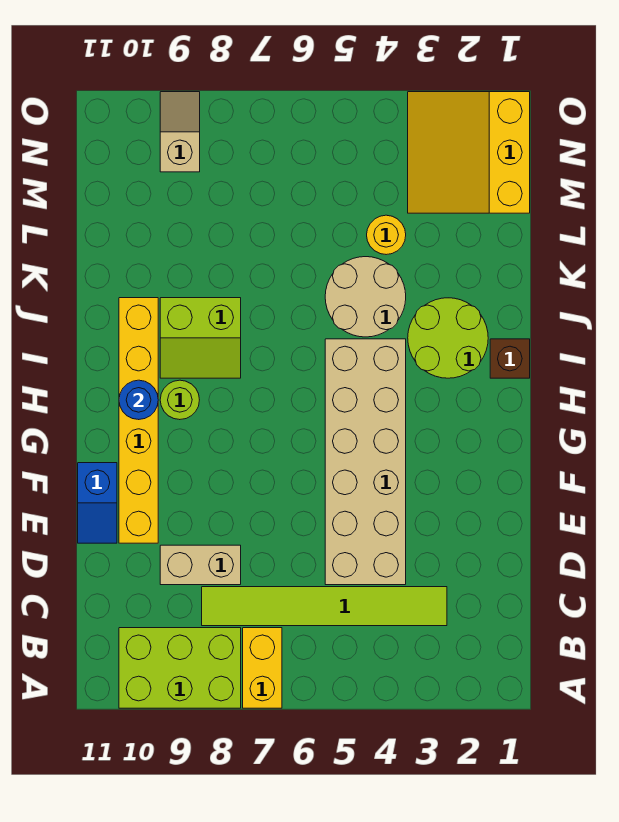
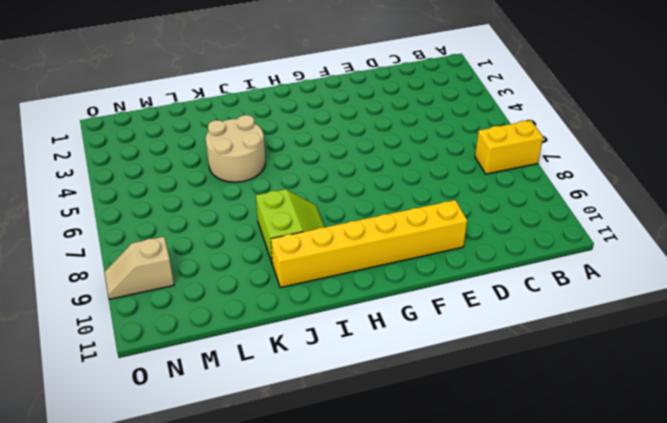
none -> lime brick A8:B10 level 1
none -> lime tile C3:C8 level 1
none -> tan brick D4:I5 level 1

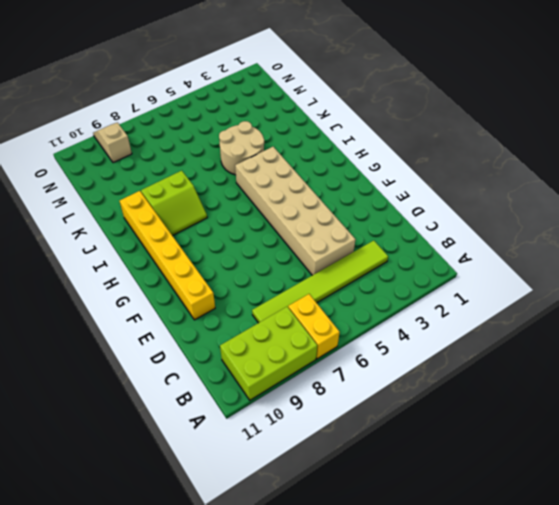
none -> tan brick D8:D9 level 1
none -> blue slope E11:F11 level 1 top F
none -> lime round brick H9 level 1

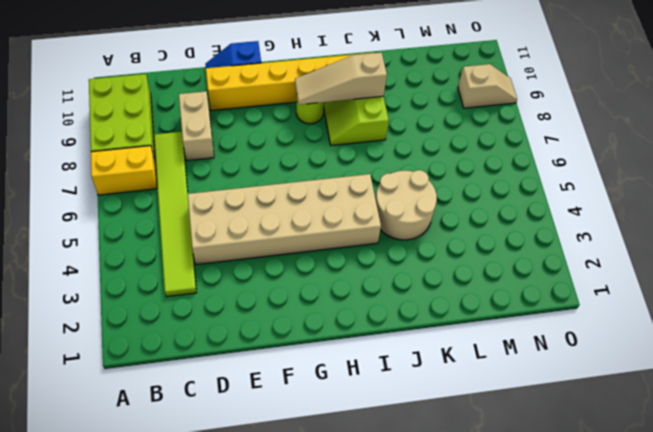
tan slope H9:J9 level 2 top J -> none
none -> brown brick I1 level 1
none -> lime round brick I2:J3 level 1
none -> yellow round brick L4 level 1

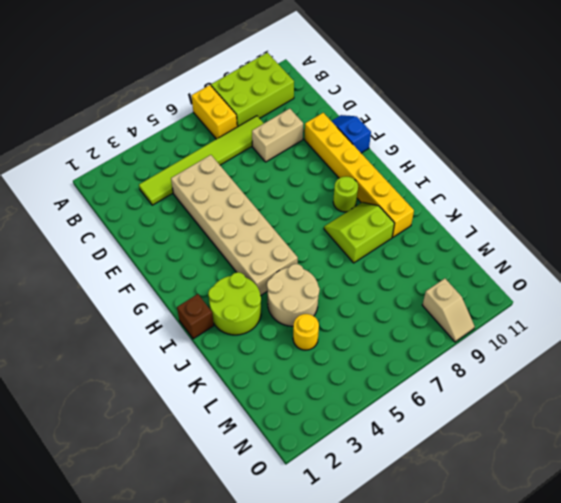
none -> yellow slope M1:O3 level 1 top 1
none -> blue round brick H10 level 2

